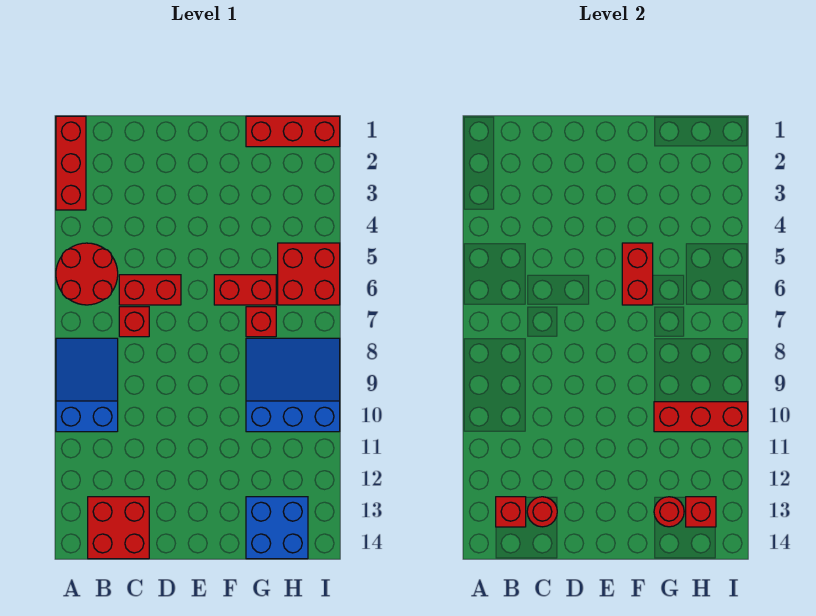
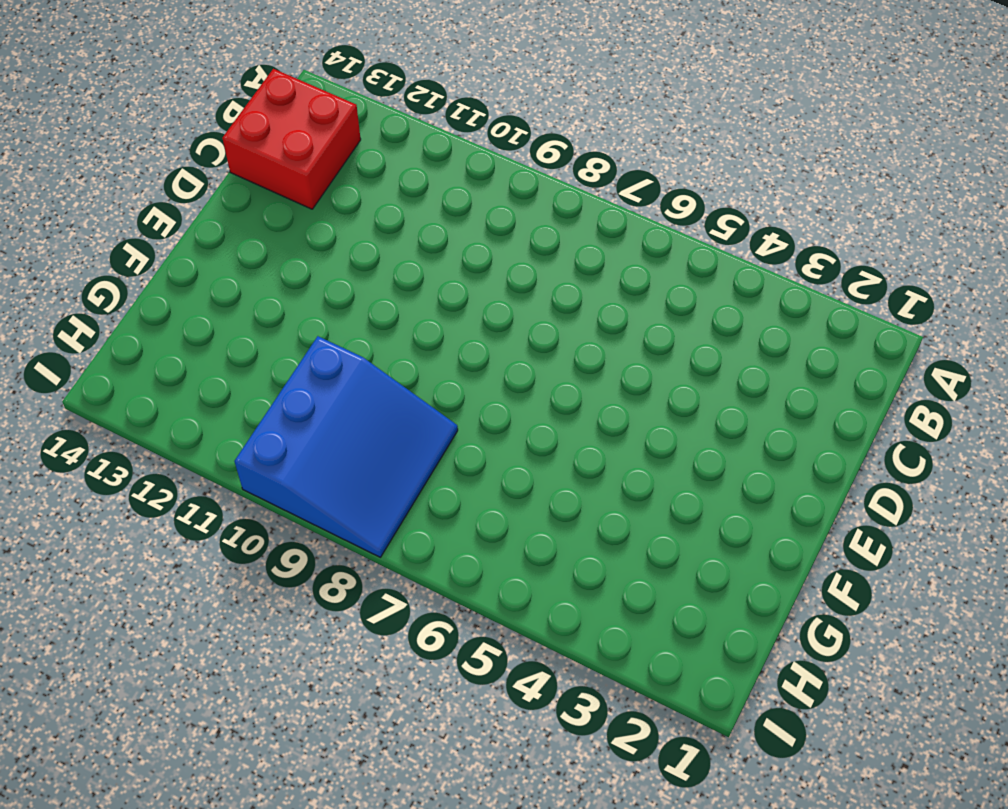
none -> red brick A1:A3 level 1
none -> red round brick A5:B6 level 1
none -> blue slope A8:B10 level 1 top 10

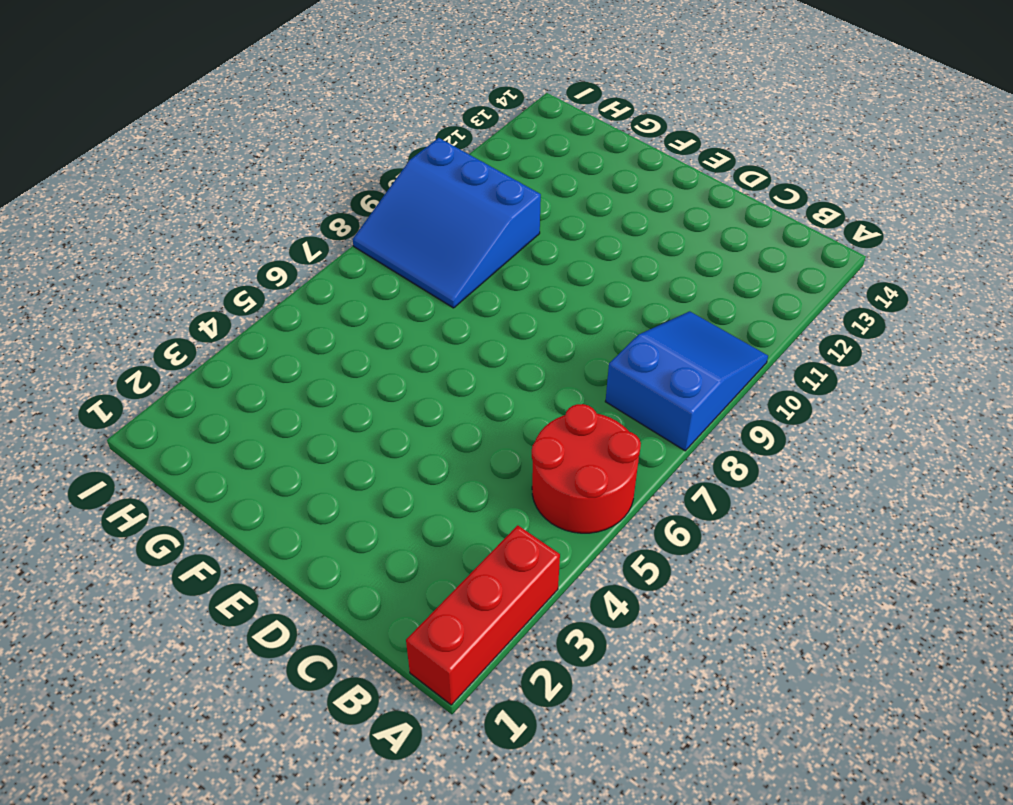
blue slope A8:B10 level 1 top 8 -> blue slope A8:B10 level 1 top 10
none -> red brick B13:C14 level 1
none -> red brick C6:D6 level 1
none -> red brick C7 level 1

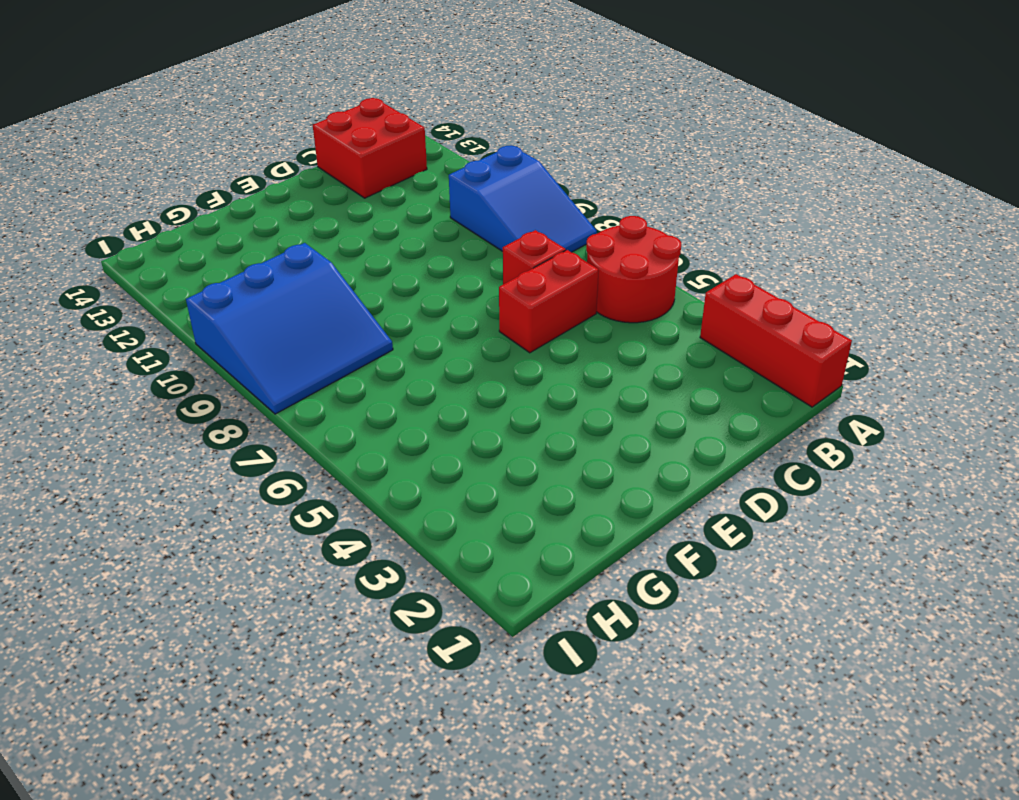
none -> red brick F6:G6 level 1
none -> red brick G1:I1 level 1
none -> red brick G7 level 1

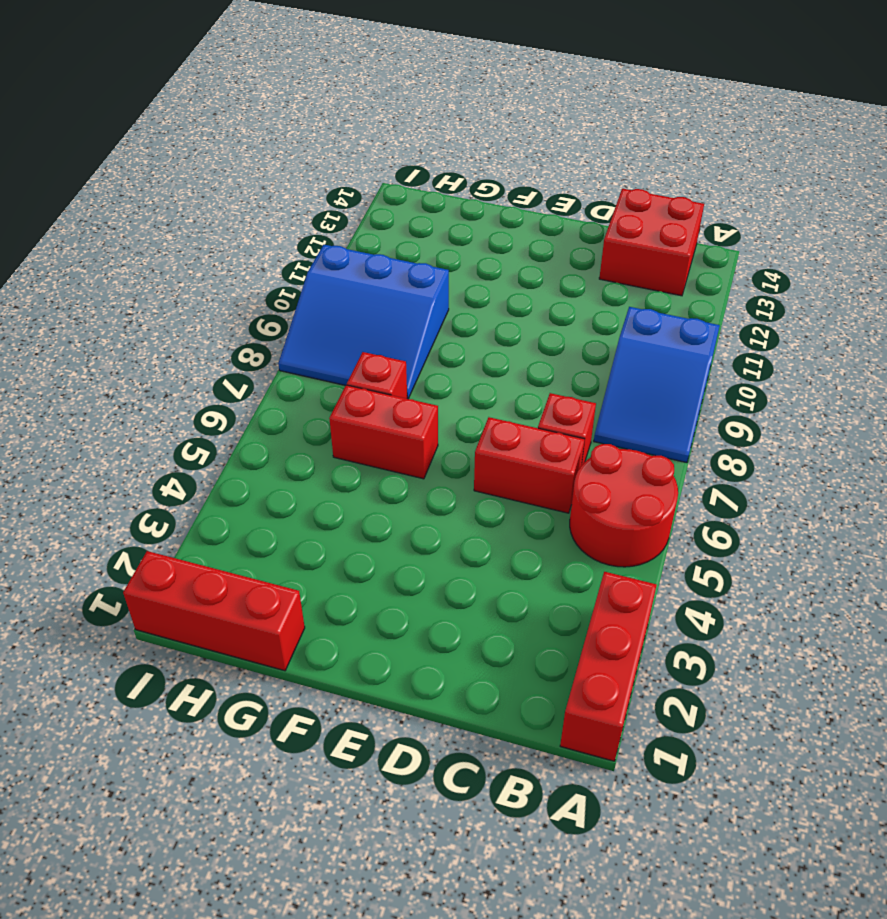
none -> blue brick G13:H14 level 1
none -> red brick H5:I6 level 1
none -> red brick B13 level 2

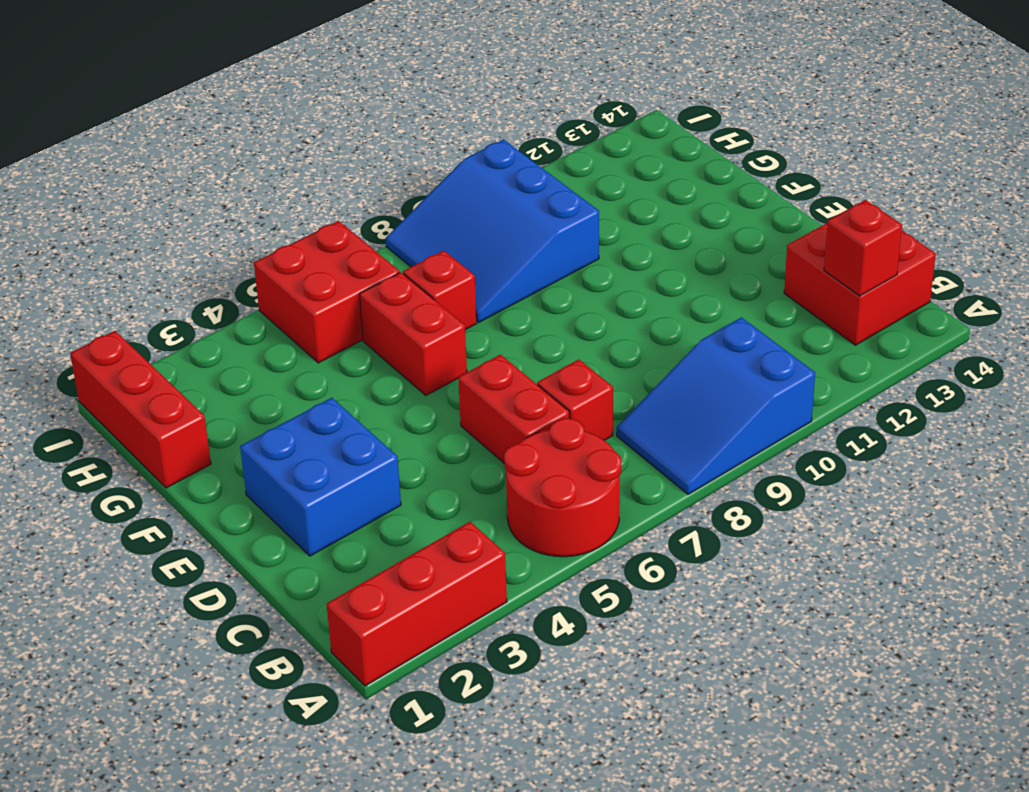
blue brick D2:E3 level 1 -> blue brick G13:H14 level 1
none -> red round brick C13 level 2
none -> red brick F5:F6 level 2
none -> red brick G10:I10 level 2

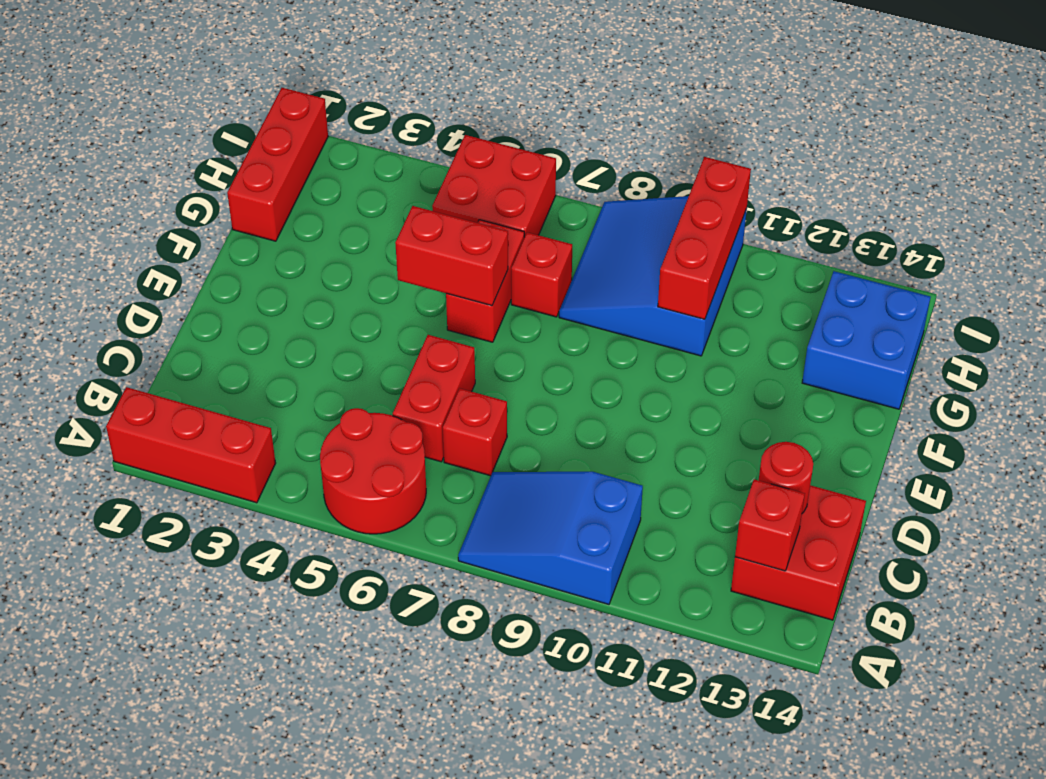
none -> red round brick G13 level 2
none -> red brick H13 level 2

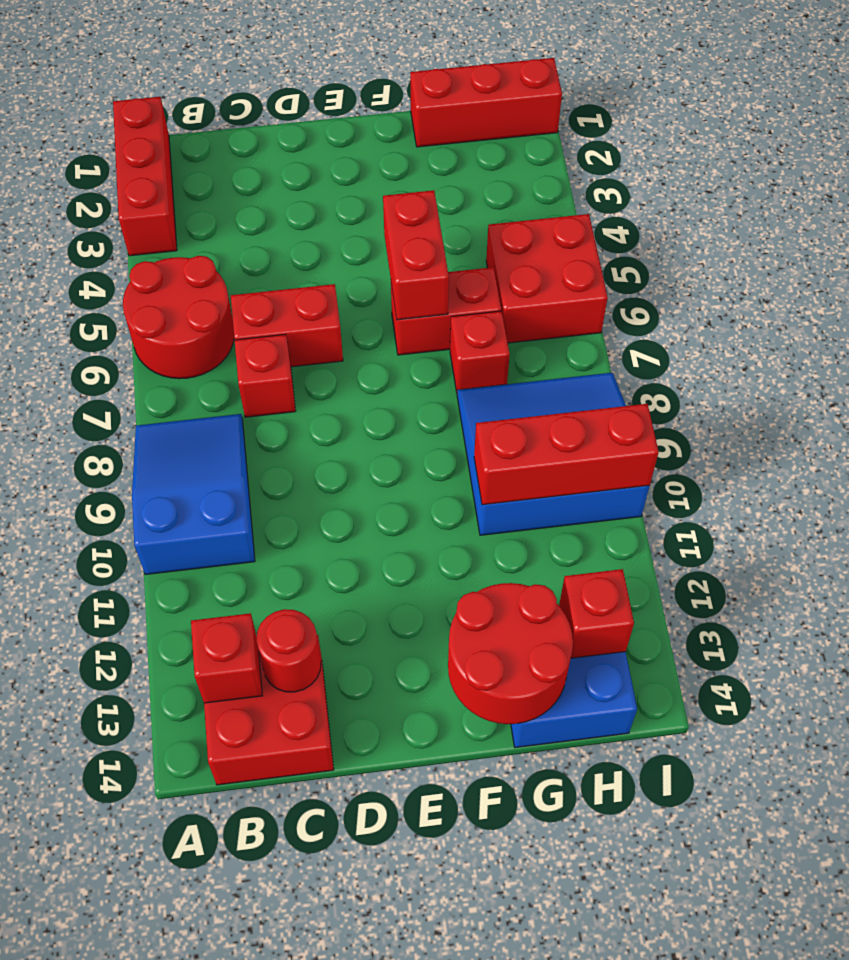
red round brick F13:G14 level 2 -> red round brick G13 level 2

